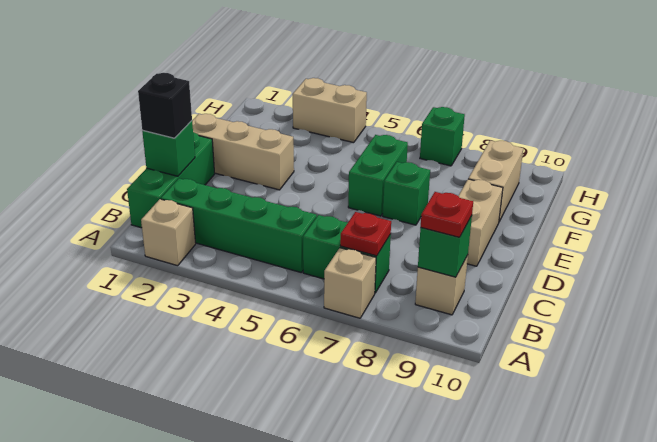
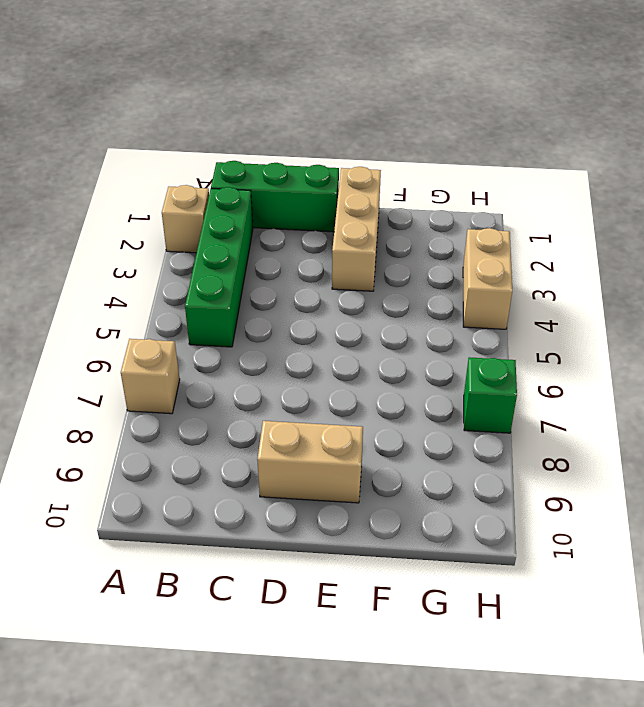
none -> green brick B6:B7 level 1
none -> tan brick B9 level 1
none -> green brick E6:F6 level 1

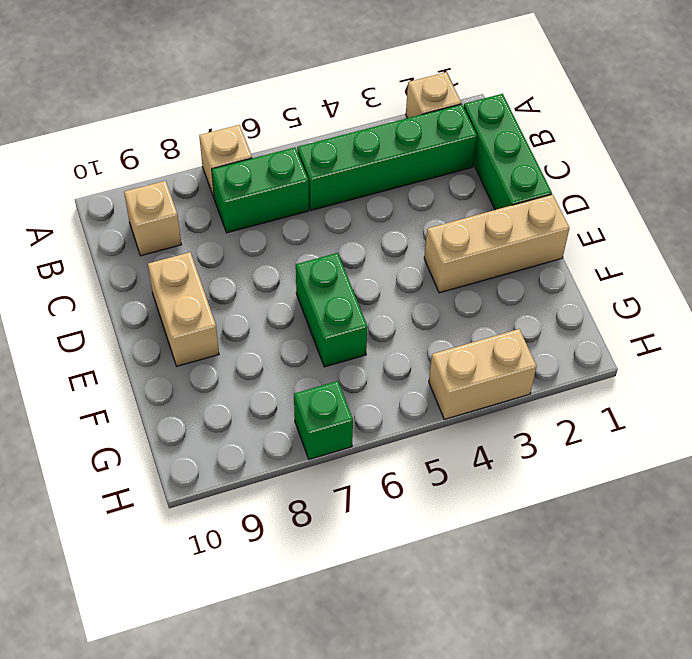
none -> green brick E7 level 1
none -> tan brick F9:G9 level 1
none -> red plate B7 level 2

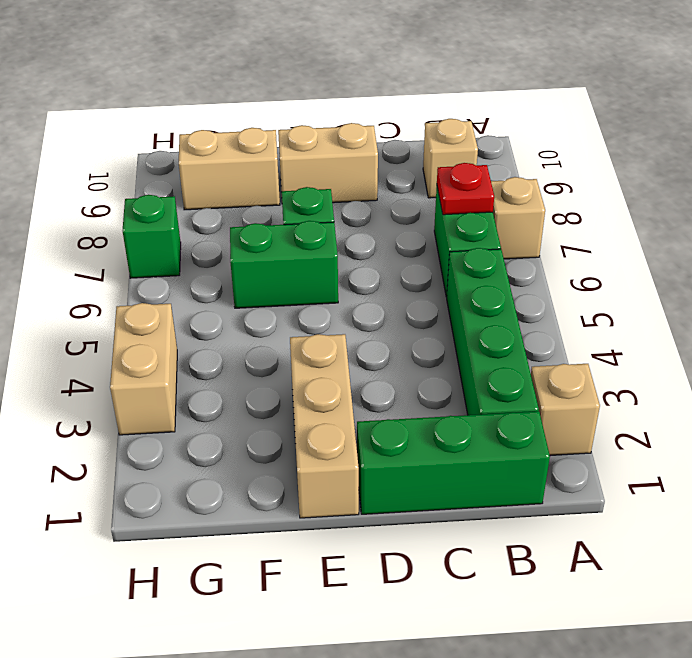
none -> green brick B9 level 2
none -> green brick C1 level 2
none -> red plate B9 level 3

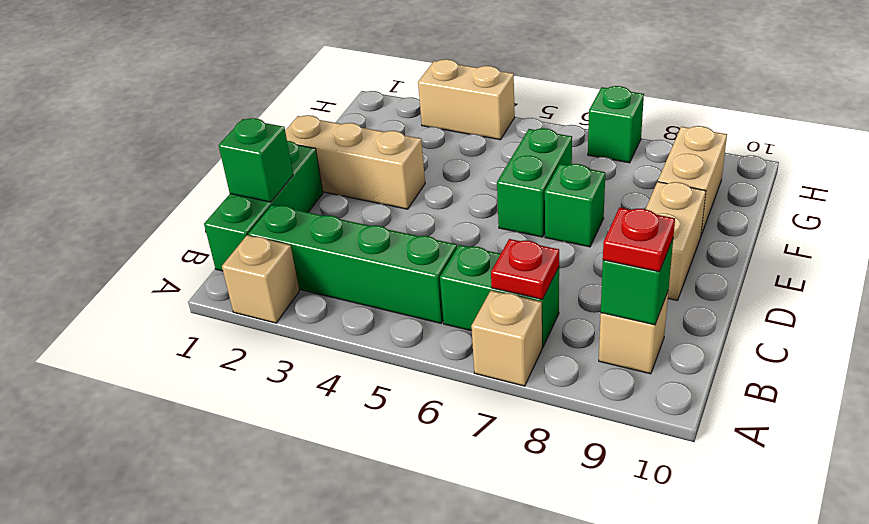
none -> black brick C1 level 3

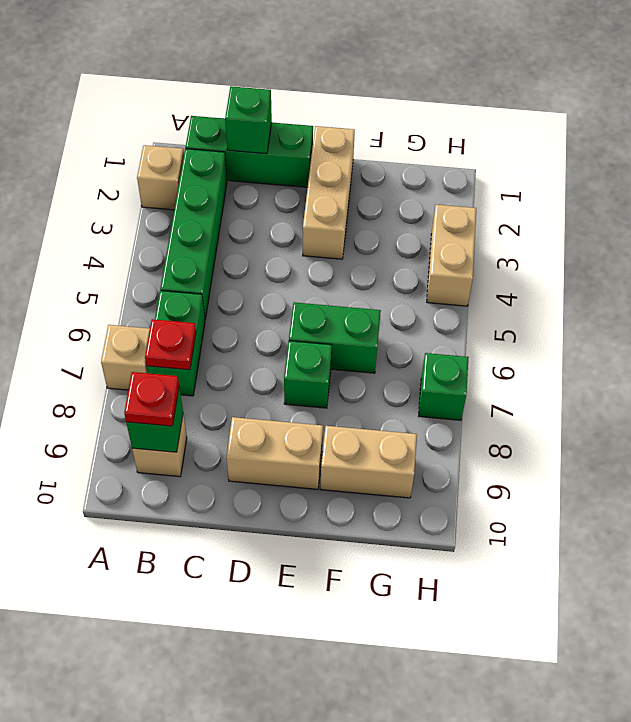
none -> black brick C1 level 3

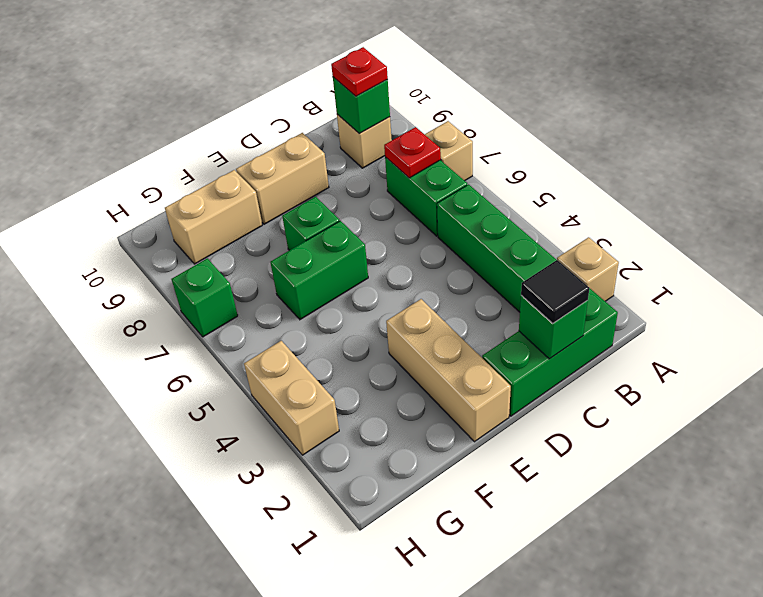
black tile C1 level 3 -> black brick C1 level 3

